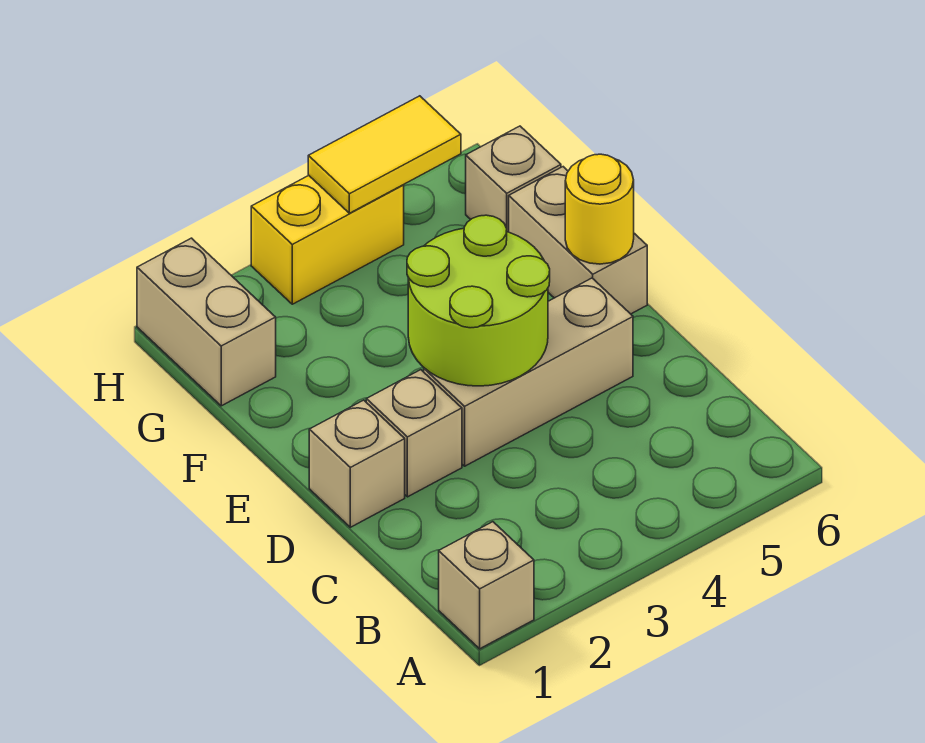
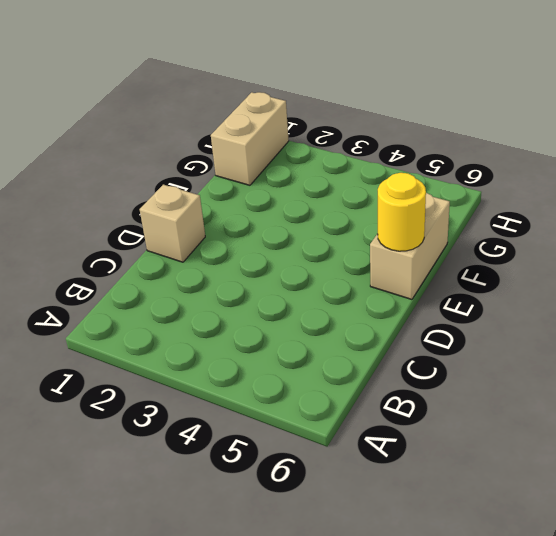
none -> tan brick A1 level 1
none -> tan brick D2 level 1

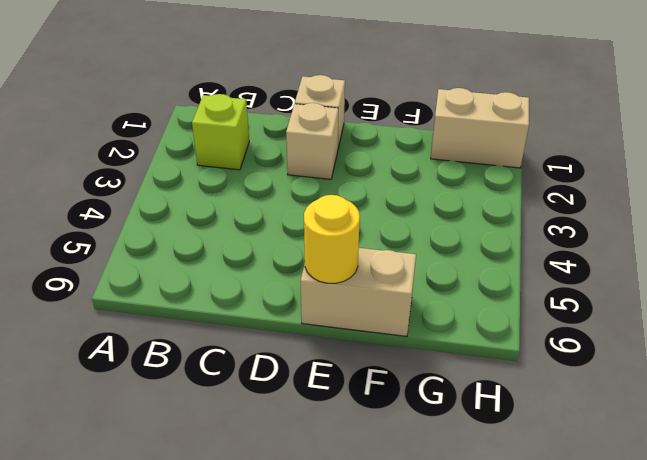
lime brick B2 level 1 -> none
none -> tan brick A1 level 1
none -> tan brick D3:D5 level 1

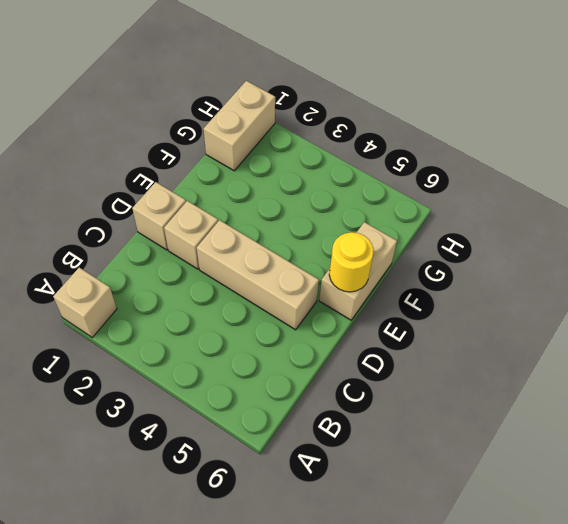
none -> tan brick G6 level 1
none -> yellow brick H3:H4 level 1

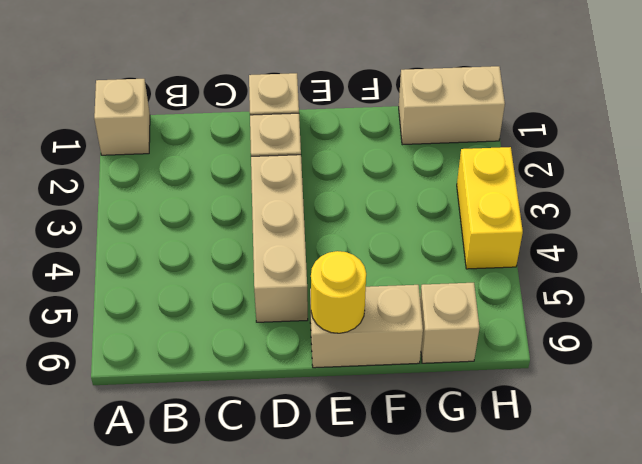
none -> lime round brick D3:E4 level 2
none -> yellow tile H4:H5 level 2

